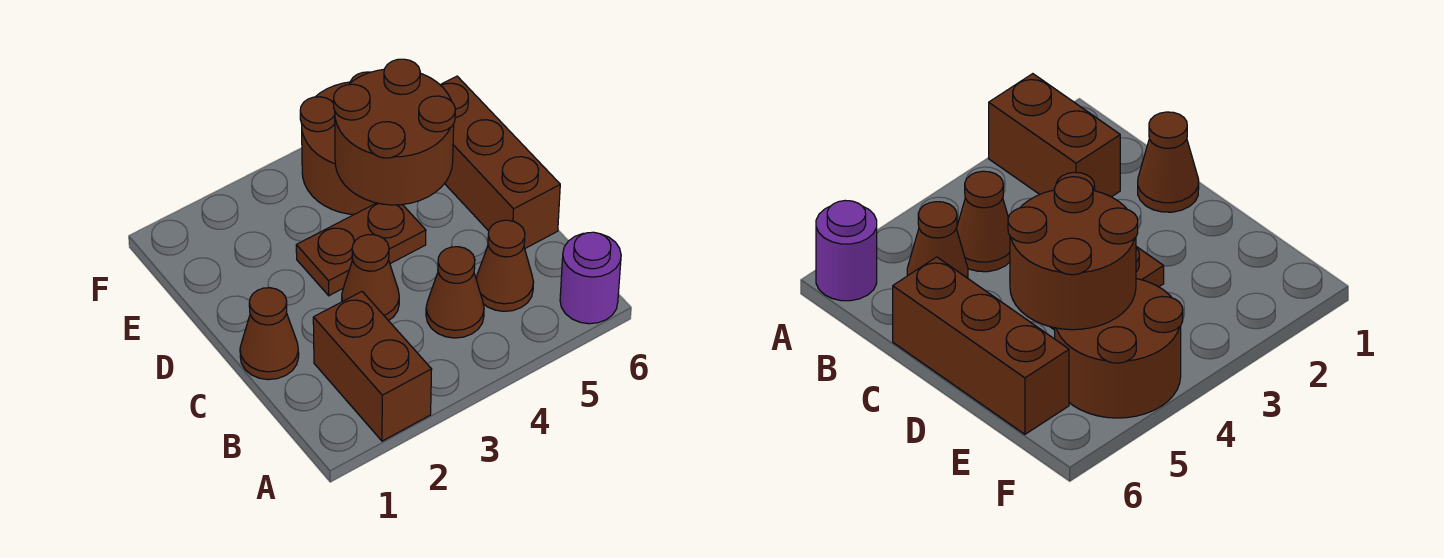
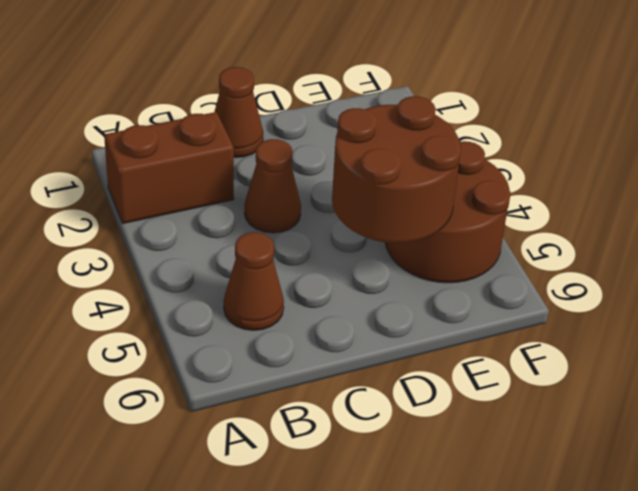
none -> purple round brick A6 level 1
none -> brown cone B4 level 1

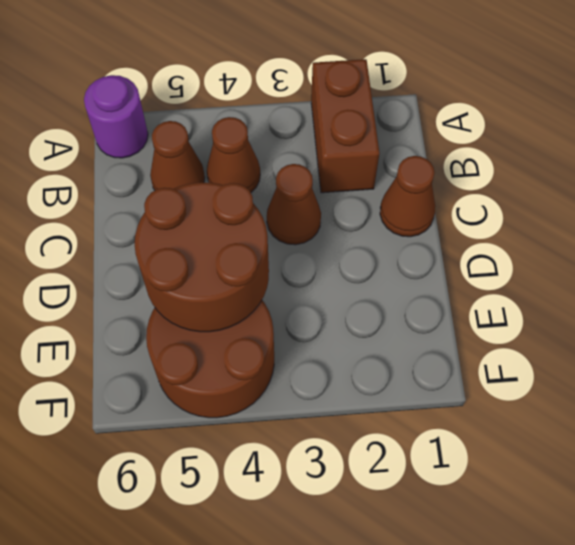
none -> brown brick C6:E6 level 1
none -> brown plate D3:D4 level 1

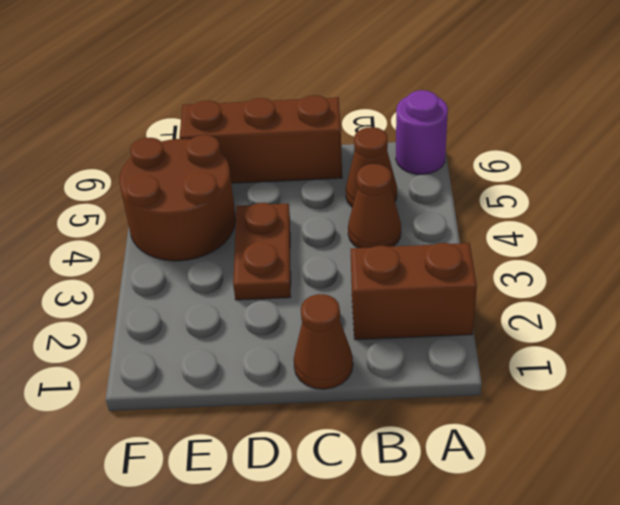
none -> brown cone C3 level 1
none -> brown round brick D4:E5 level 2

